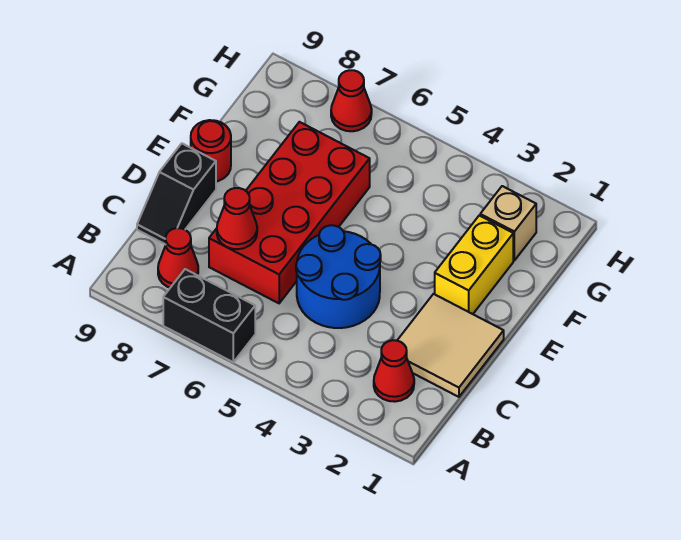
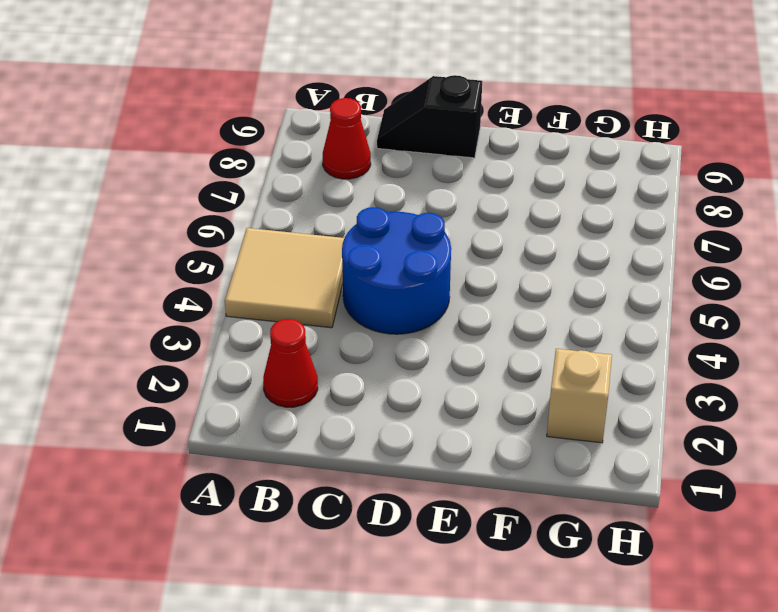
tan tile A4:B5 level 1 -> tan tile C1:D2 level 1
none -> black brick A6:A7 level 1
none -> red brick C6:F7 level 1
none -> yellow brick E2:F2 level 1

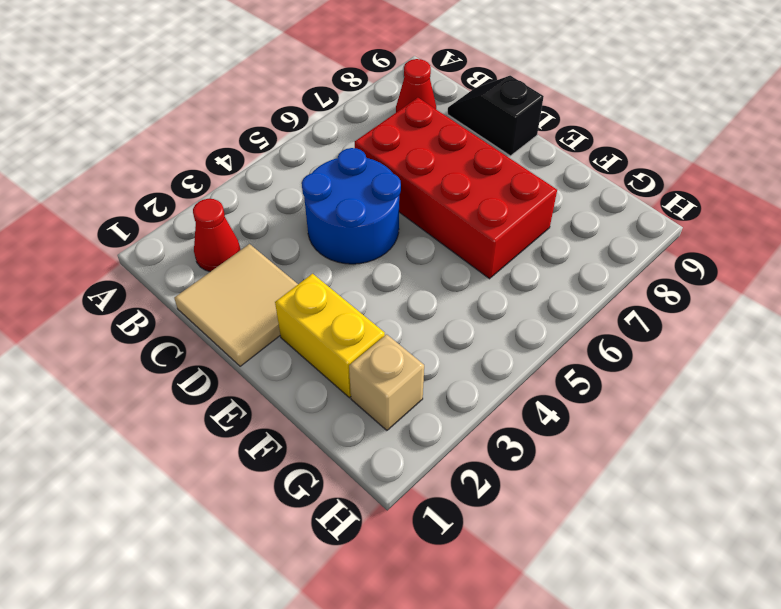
none -> black brick A6:A7 level 1
none -> red round brick E9 level 1
none -> red cone H7 level 1

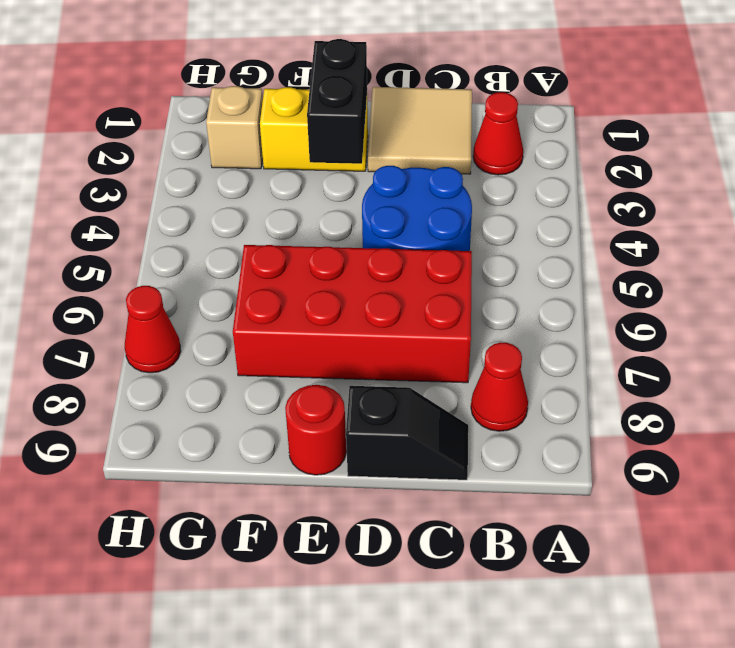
black brick E2:E3 level 2 -> black brick A6:A7 level 1
none -> red cone C7 level 2

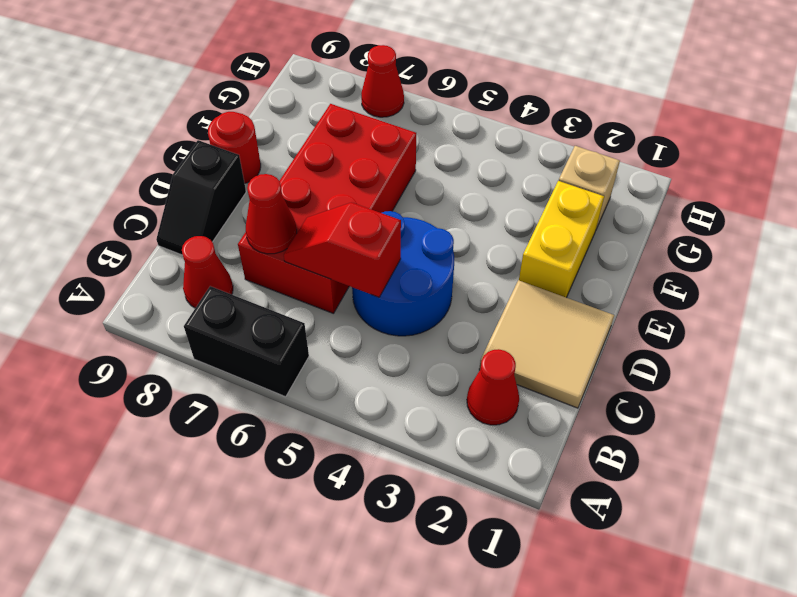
red slope C5:C6 level 2 top 5 -> none

